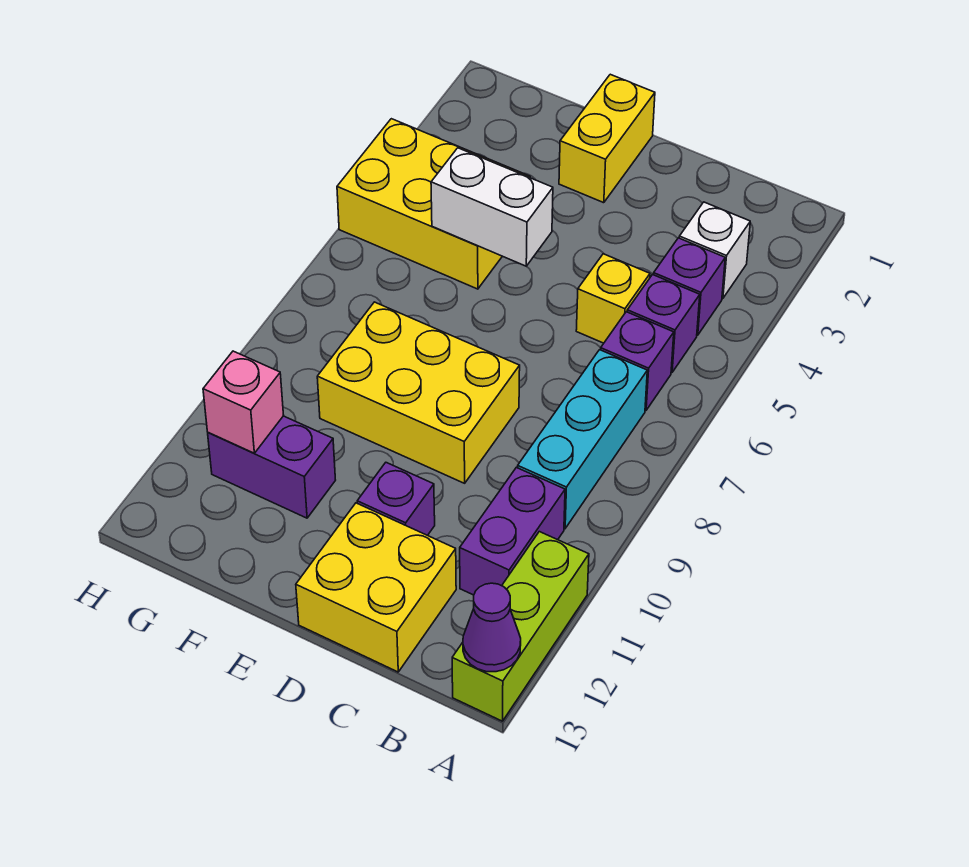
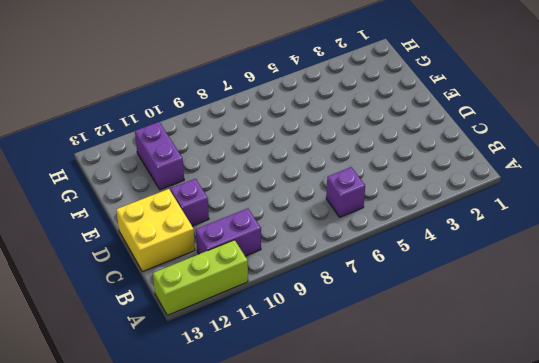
none -> white brick B3 level 1
none -> purple brick B4 level 1
none -> purple brick B5 level 1

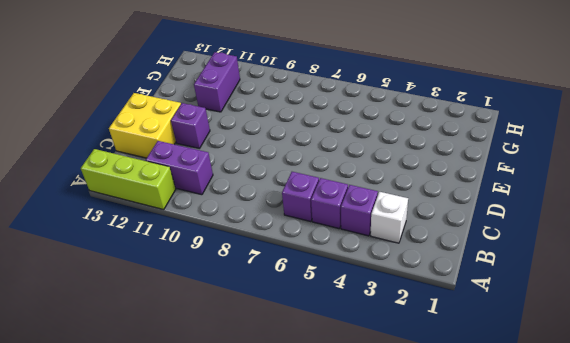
none -> cyan brick B7:B9 level 1
none -> yellow brick C5 level 1
none -> yellow brick D8:F9 level 1

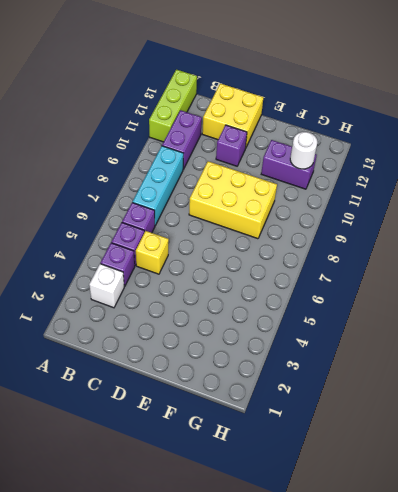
white round brick G11 level 2 -> pink brick G11 level 2
none -> yellow brick E1:E2 level 1
none -> yellow brick F4:H5 level 1
none -> purple cone A13 level 2

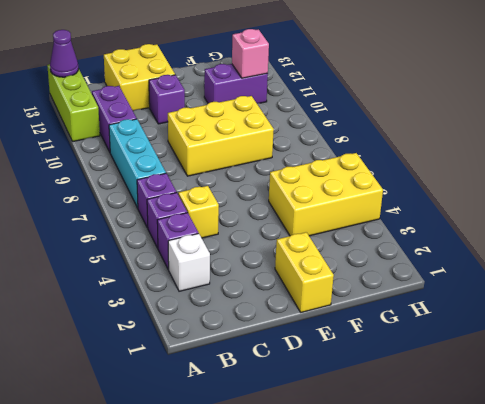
none -> white brick E5:F5 level 2

